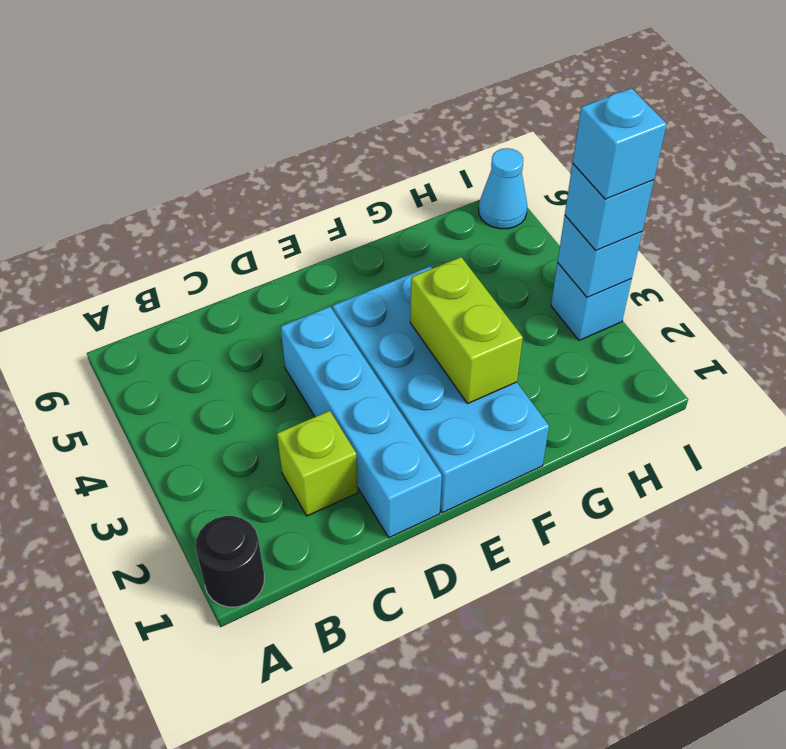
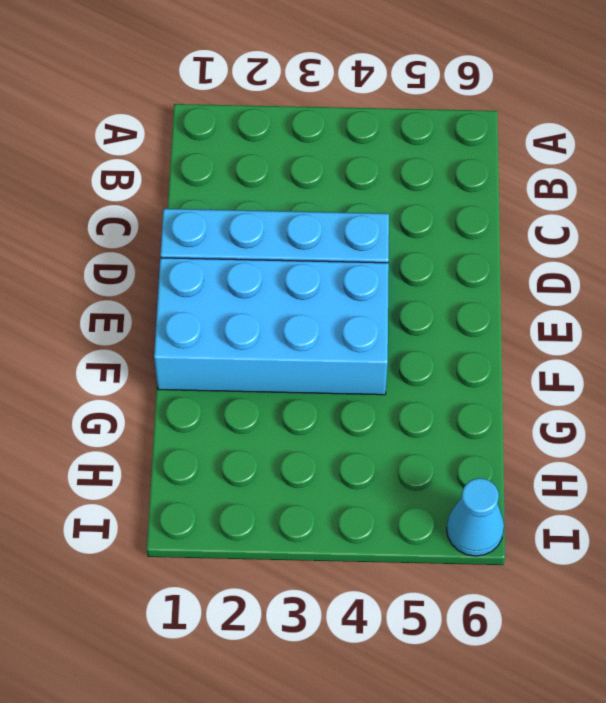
none -> black round brick A1 level 1
none -> lime brick C2 level 1

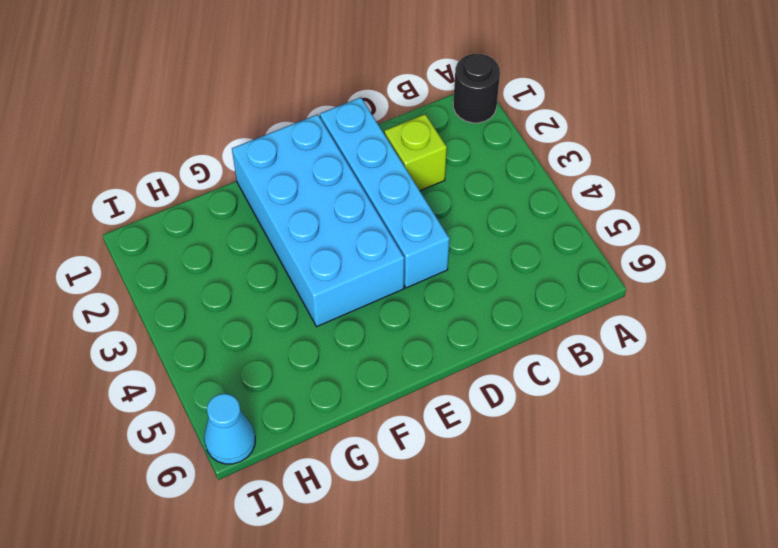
none -> cyan brick I3 level 1
none -> lime brick F2:F3 level 2

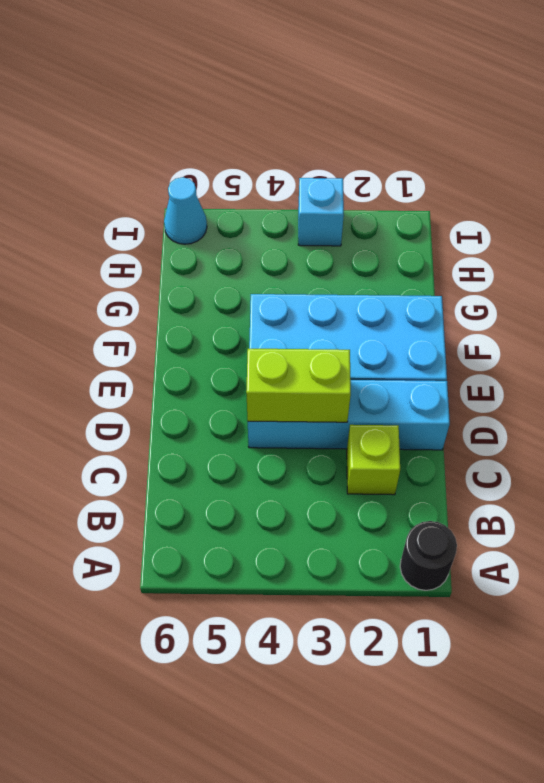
lime brick D3:D4 level 2 -> lime brick F2:F3 level 2
none -> cyan brick I3 level 2
none -> cyan brick I3 level 3

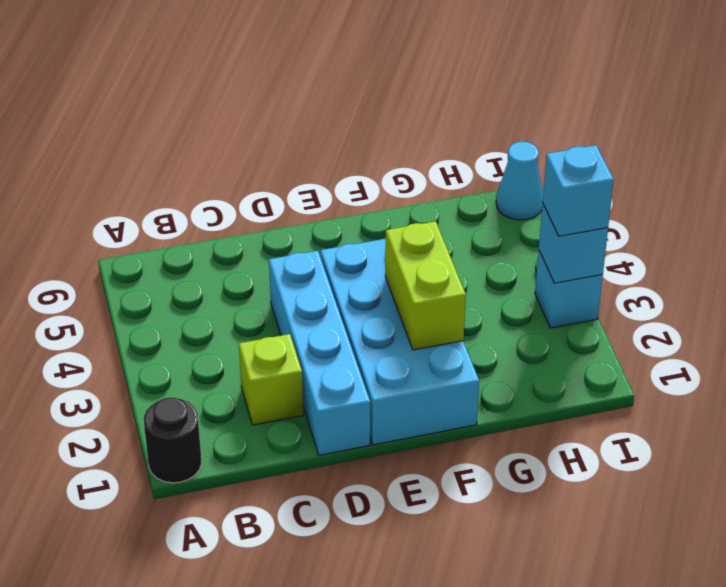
none -> cyan brick I3 level 4

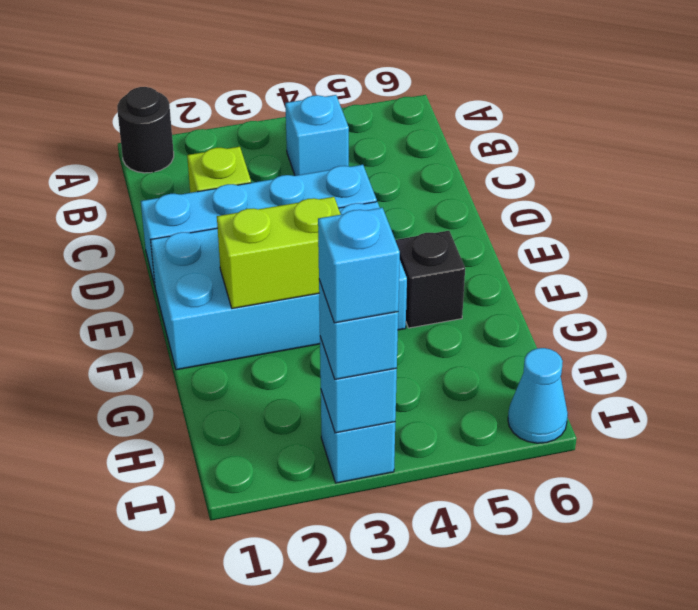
cyan brick B4 level 1 -> none
black brick F5 level 1 -> none

